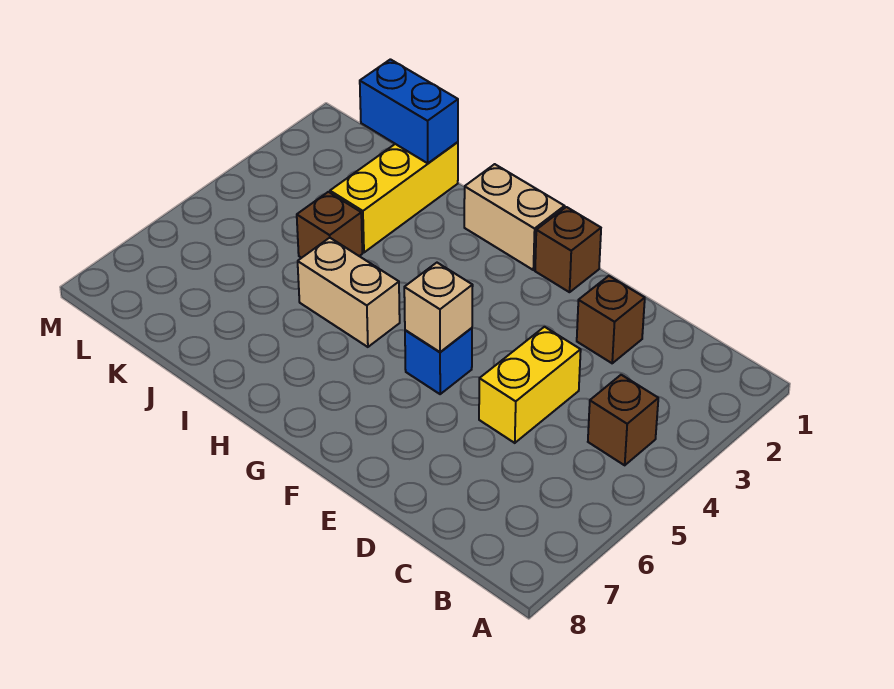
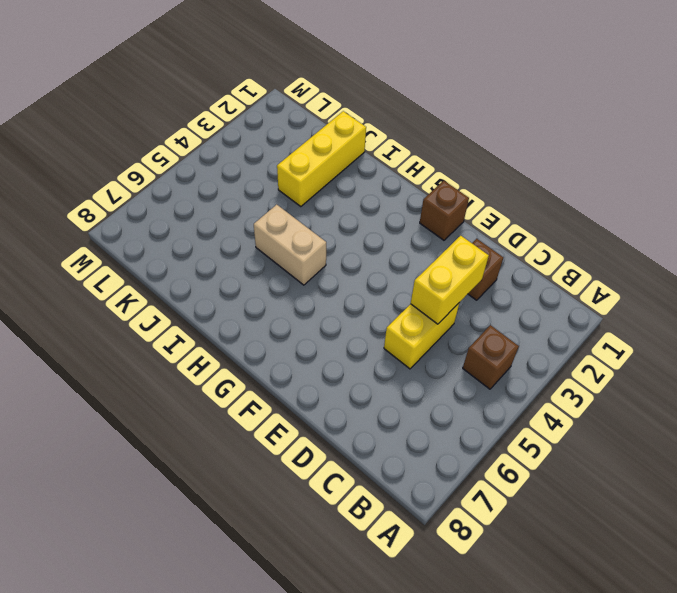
yellow brick D3:D4 level 2 -> none
none -> blue brick F5 level 1
none -> tan brick G1:H1 level 1

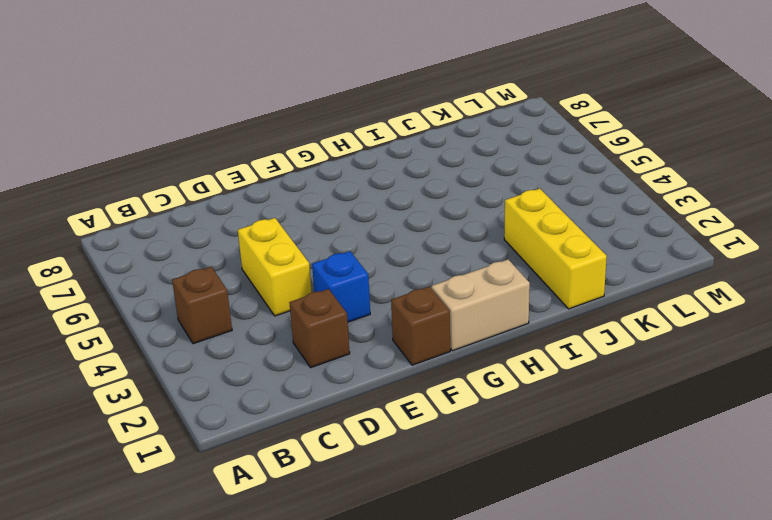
blue brick E3 level 1 -> blue brick F5 level 1
none -> tan brick H5:I5 level 1
none -> brown brick J4 level 1

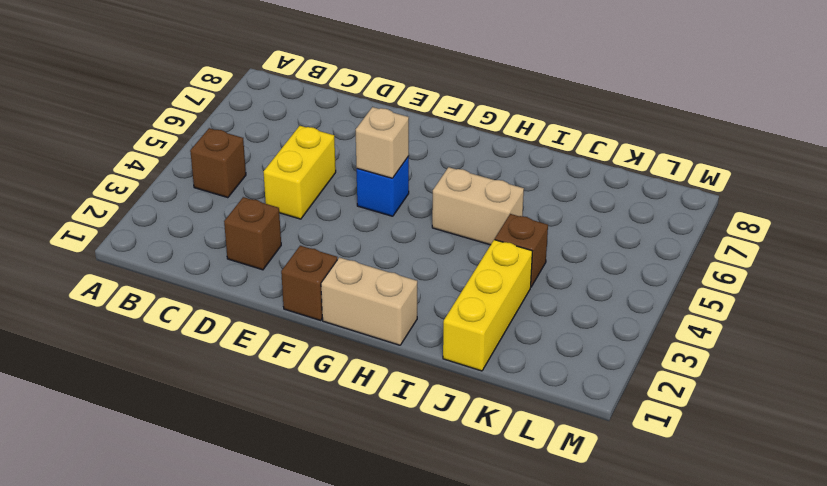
none -> blue brick J1:K1 level 2

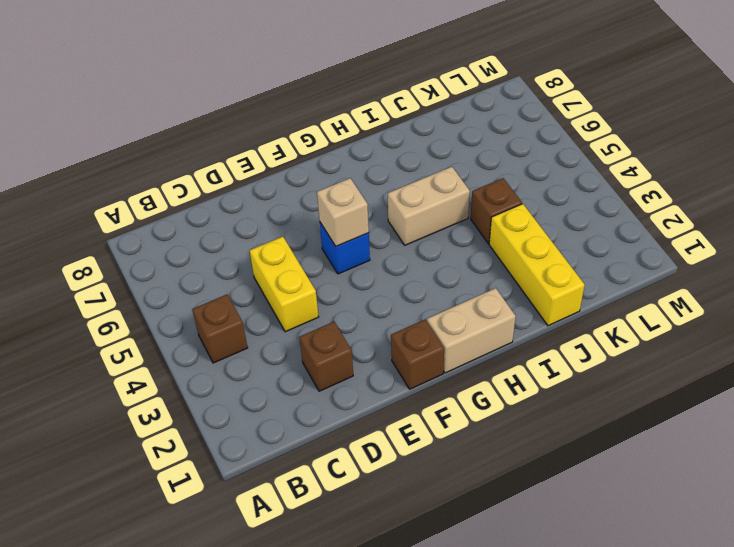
none -> blue brick J1:K1 level 2

